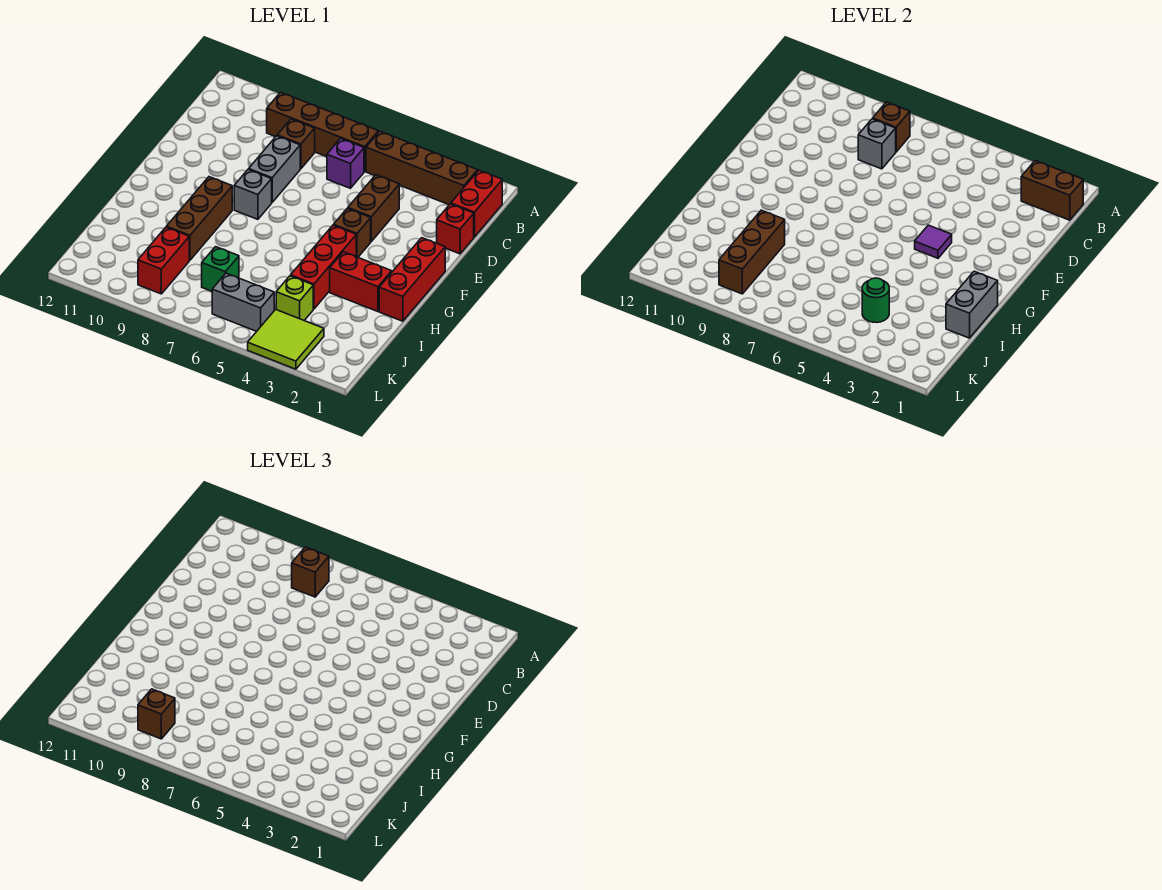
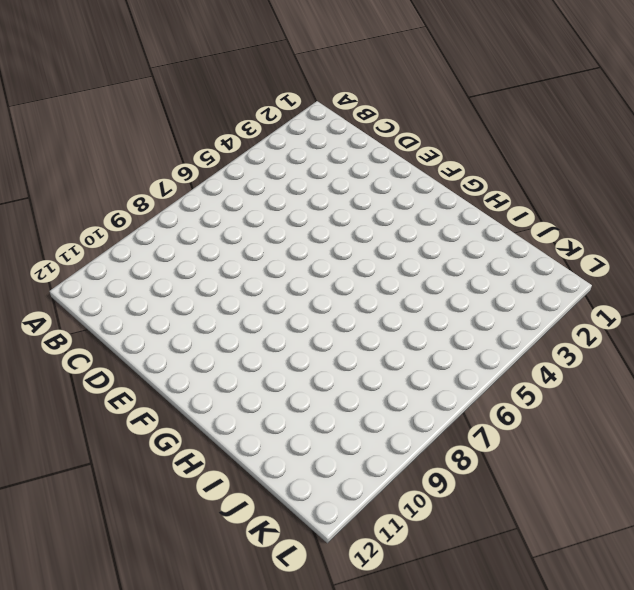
none -> red brick B1:C1 level 1
none -> brown brick B2:B5 level 1
none -> brown brick B6:B9 level 1

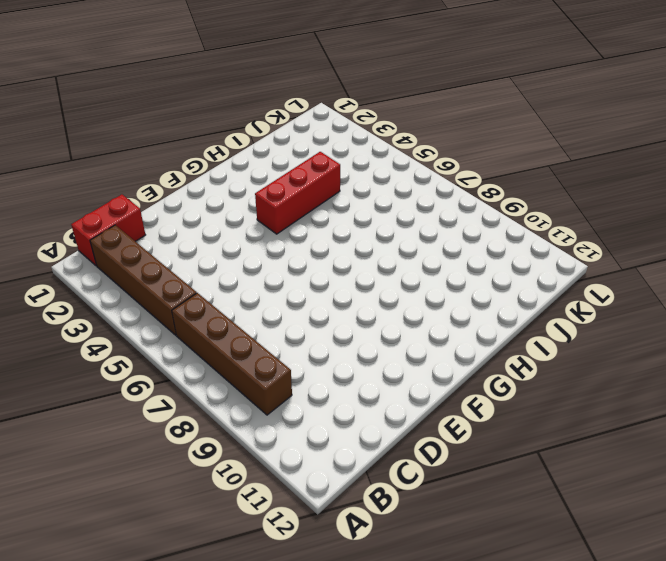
none -> purple brick C6 level 1
none -> brown brick C8 level 1
none -> red brick D1 level 1

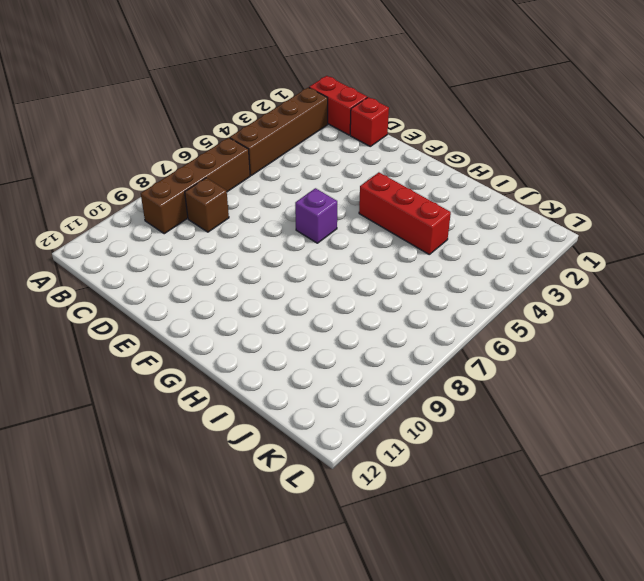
purple brick F6 level 1 -> purple brick C6 level 1
none -> brown brick D4:E4 level 1
none -> grey brick D8:E8 level 1
none -> red brick F1:H1 level 1

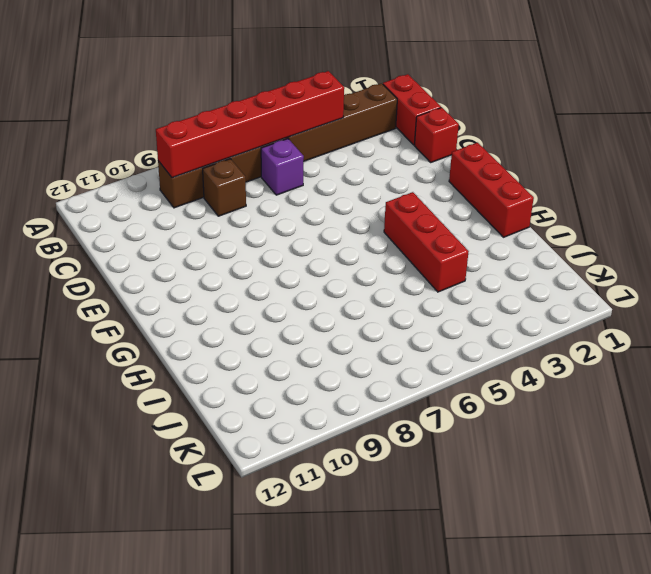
red brick B4:B9 level 2 -> brown brick B8 level 2
none -> brown brick D4:E4 level 1
none -> grey brick D8:E8 level 1
none -> brown brick F4 level 1

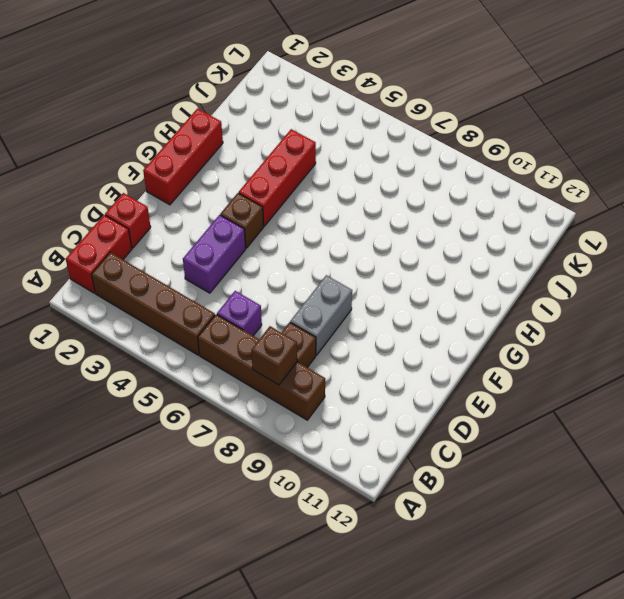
purple brick D4:E4 level 1 -> brown brick D4:E4 level 1
none -> grey brick F8 level 1
none -> brown brick G9:I9 level 1
none -> red brick H2:H3 level 1

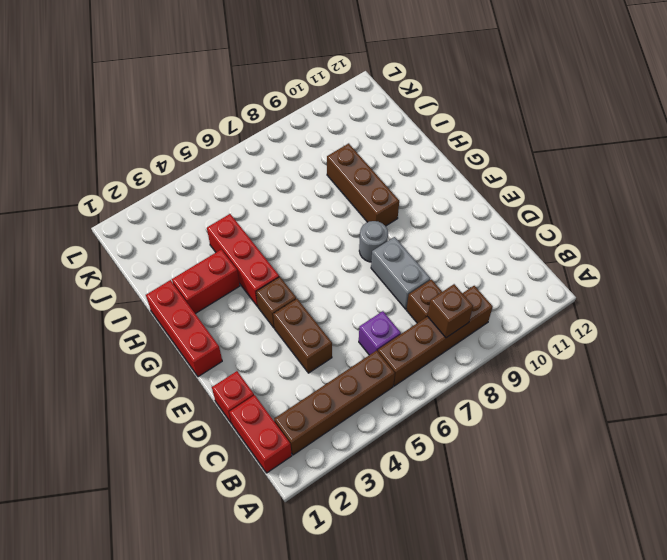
grey round brick F8 level 1 -> grey brick F8 level 1
none -> lime brick J4 level 1
none -> green brick J7 level 1
none -> red brick J9:K9 level 1

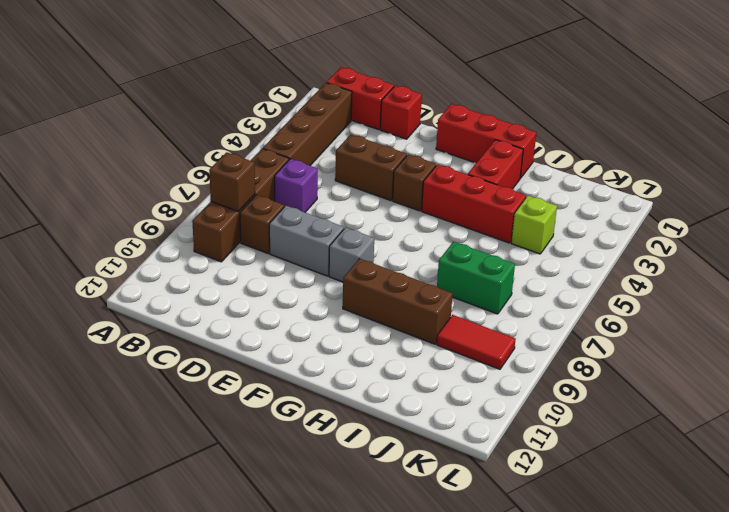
green brick I7:J7 level 1 -> green brick J7 level 1
red tile J9:K9 level 1 -> red brick J9:K9 level 1
none -> lime tile K3:L4 level 1
none -> grey brick K5:K6 level 1
none -> brown brick B1:B2 level 2

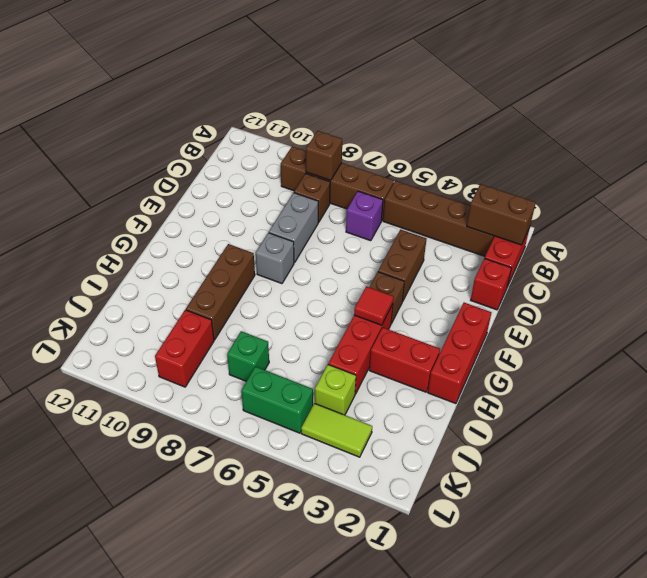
red tile G4 level 2 -> none
lime tile K3:K4 level 1 -> lime tile K3:L4 level 1
green brick K5:K6 level 1 -> grey brick K5:K6 level 1
none -> grey brick C8 level 2
none -> purple tile F4 level 2
none -> grey brick H1:I1 level 2

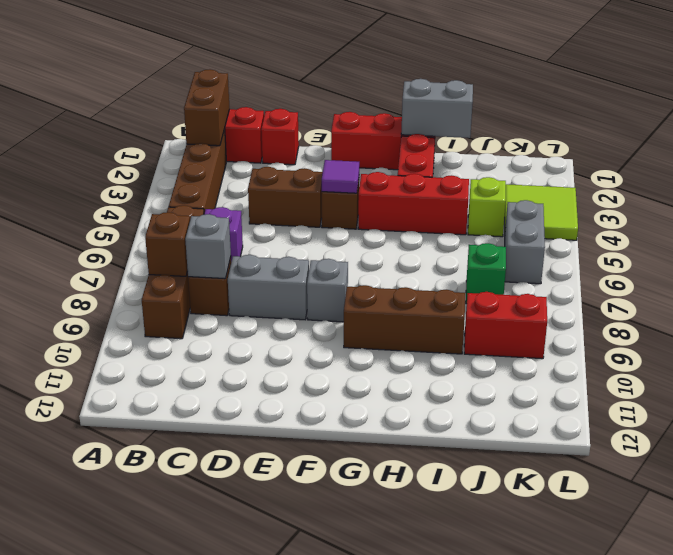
none -> brown brick I9:K9 level 2
none -> green round brick J4 level 2
none -> brown brick B8 level 3

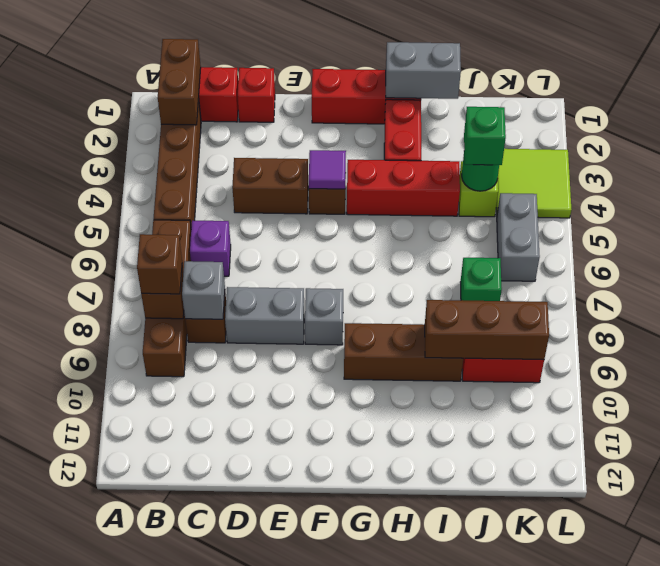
green brick J4 level 3 -> none
none -> brown brick K9 level 3

